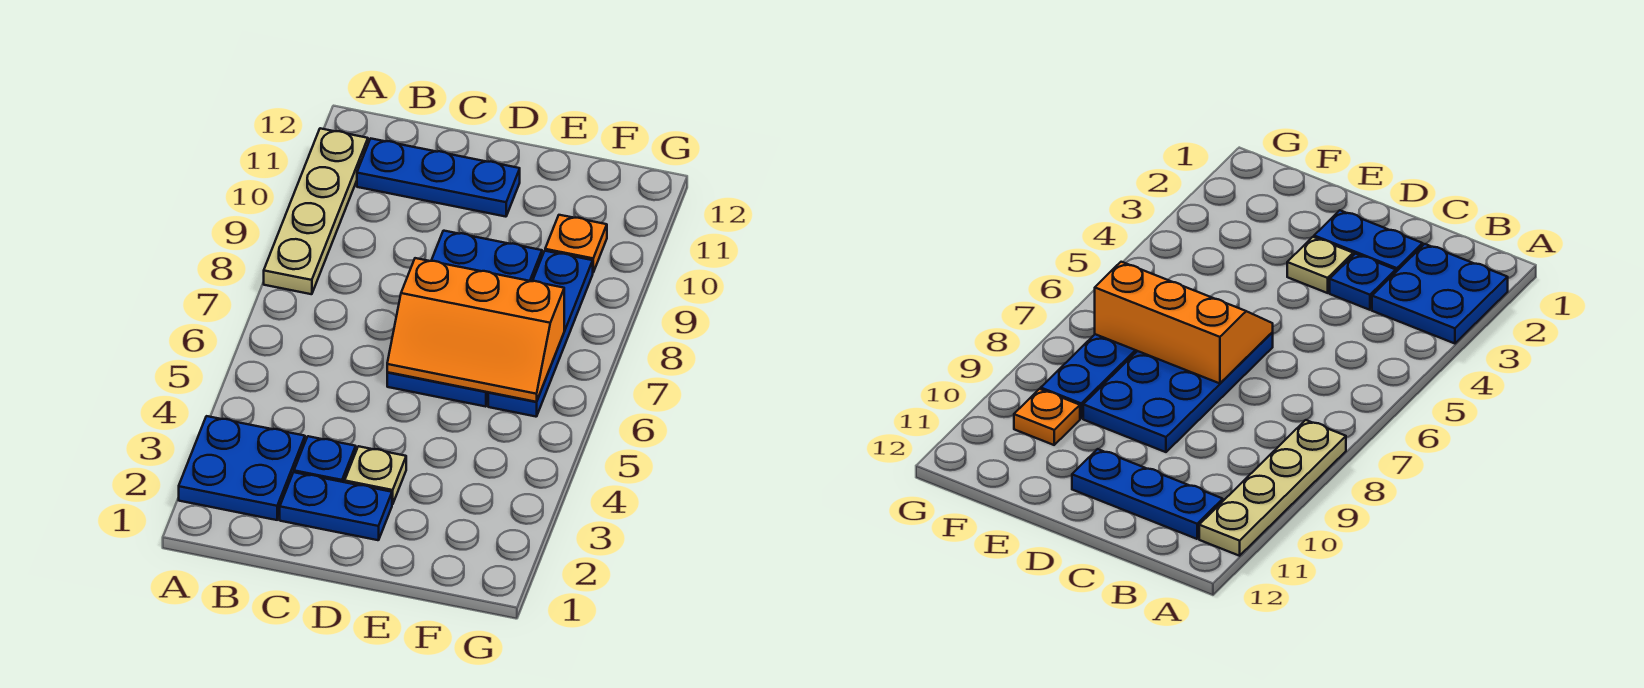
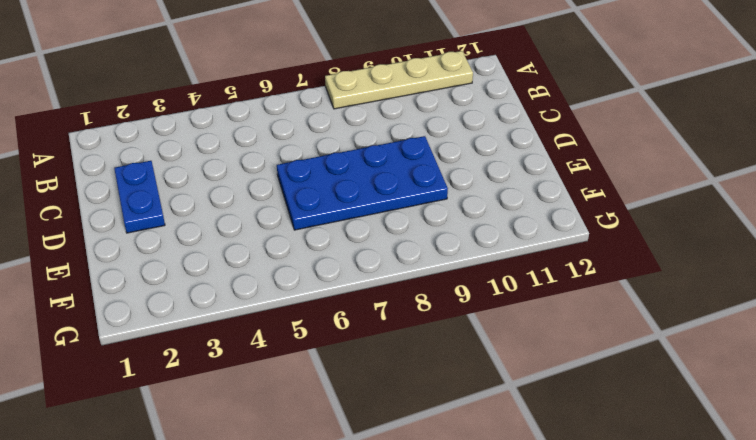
none -> blue plate A2:B3 level 1
none -> blue plate B11:D11 level 1

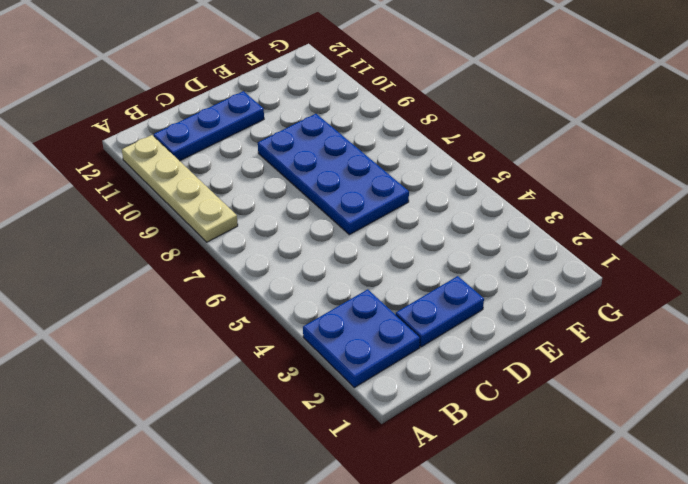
none -> blue plate C3 level 1
none -> tan plate D3 level 1

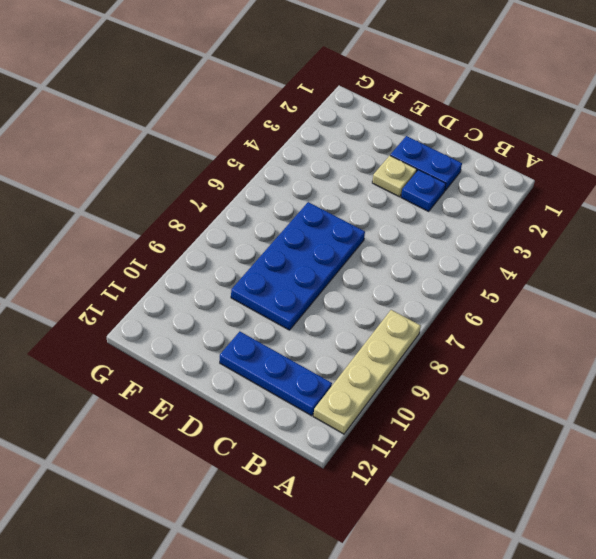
none -> blue plate A2:B3 level 1
none -> blue plate F6:F9 level 1

